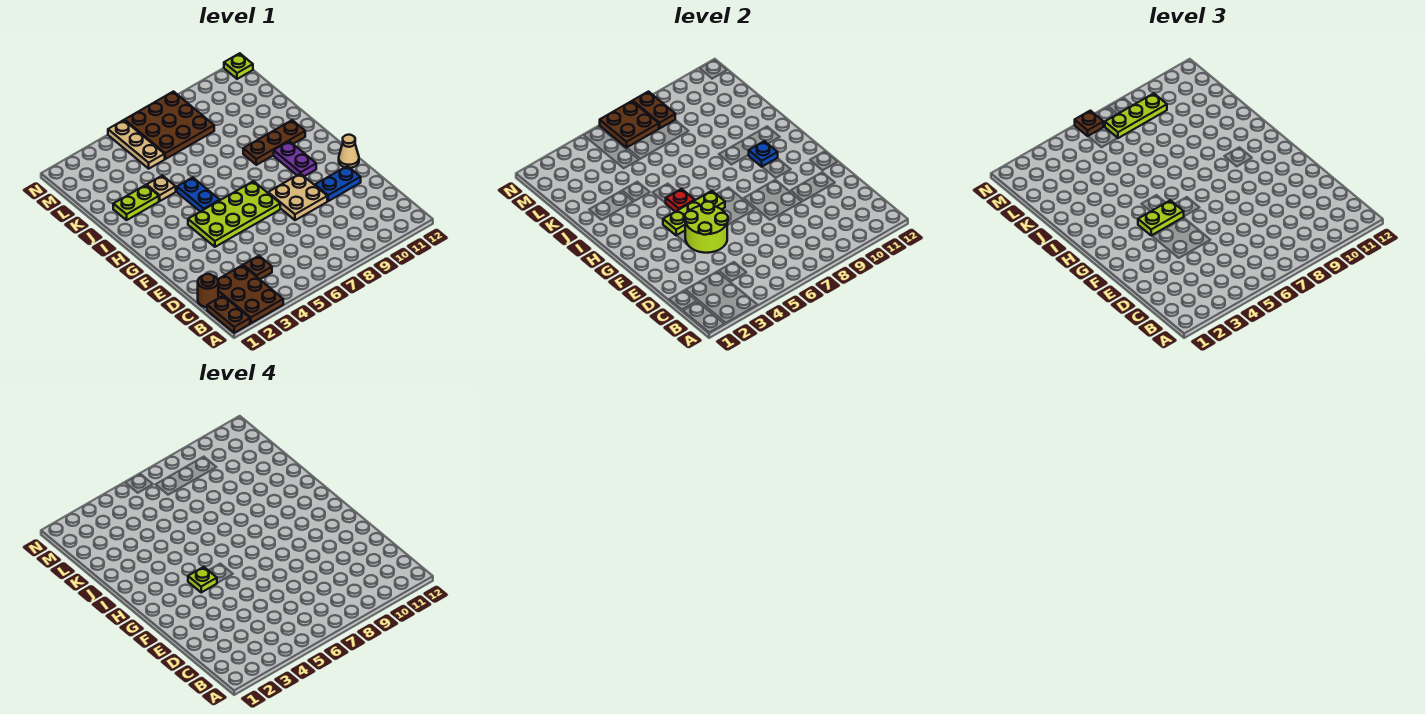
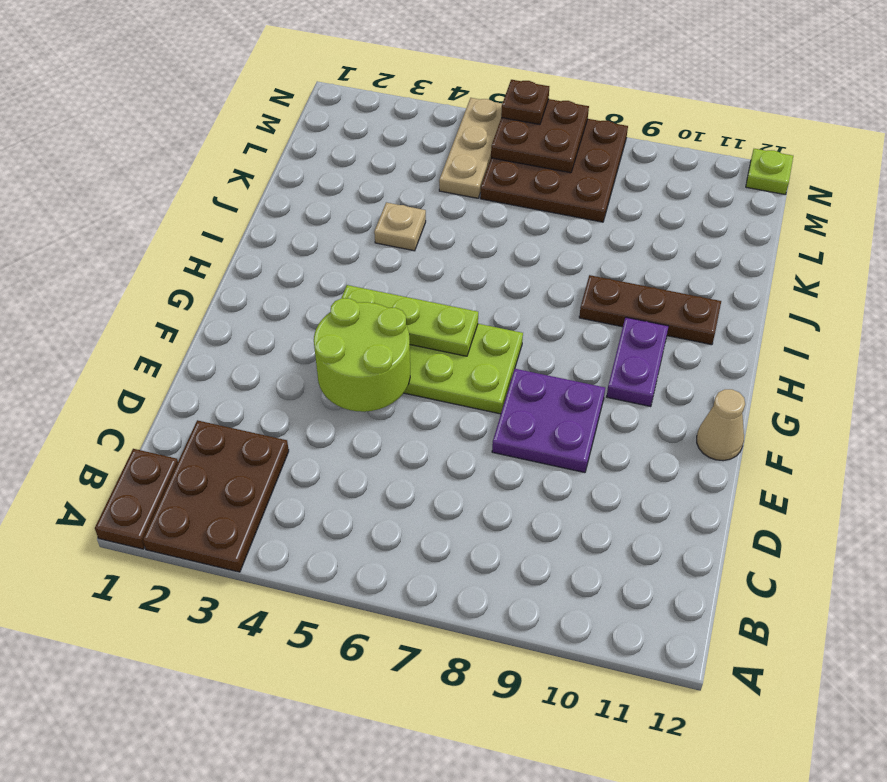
purple plate E8:F9 level 1 -> tan plate E8:F9 level 1
none -> brown round brick C1 level 1
none -> brown plate C4 level 1
none -> blue plate E10:E11 level 1

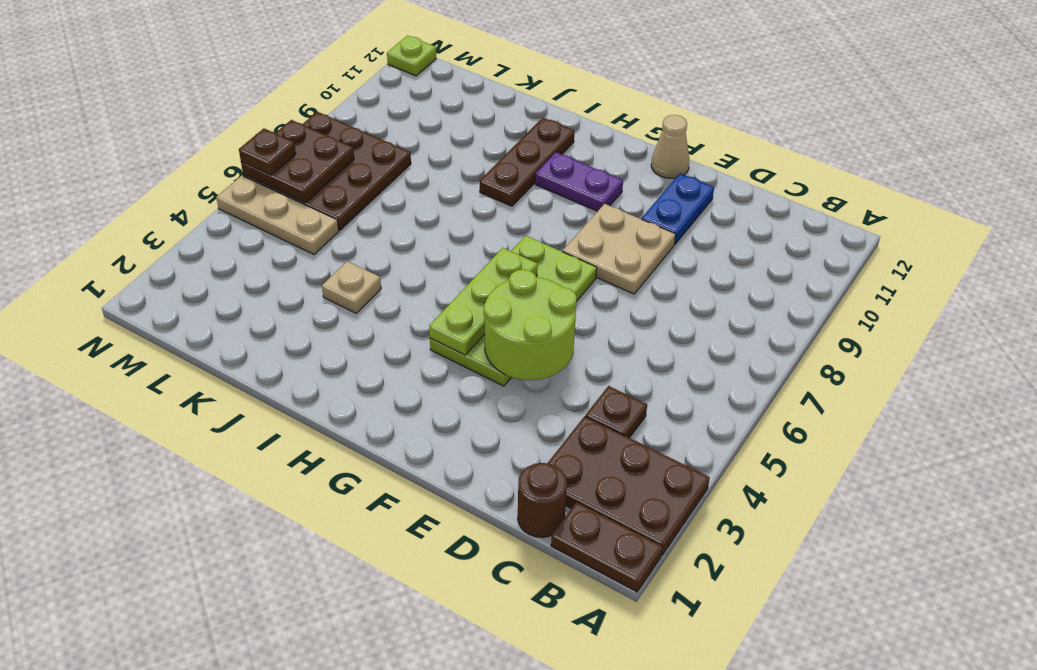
none -> blue plate H5:I5 level 1
none -> lime plate J2:J3 level 1
none -> red plate H5 level 2

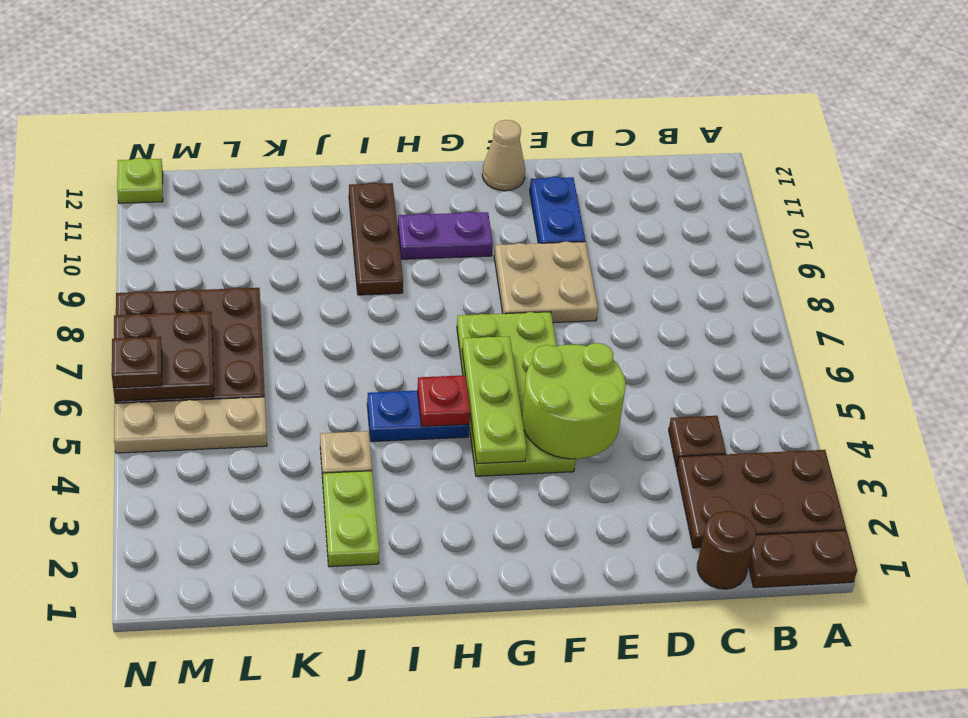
none -> blue plate H10 level 2
none -> brown plate M8:N8 level 2
none -> lime plate G4:G5 level 3

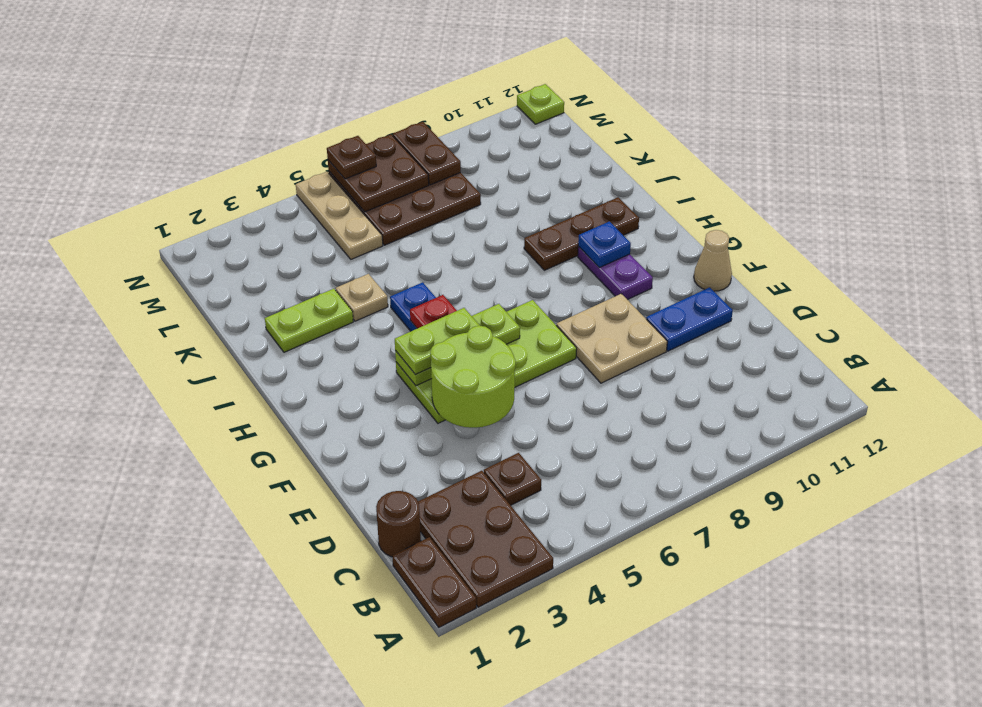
none -> lime plate M7:M9 level 3
none -> lime plate G4 level 4

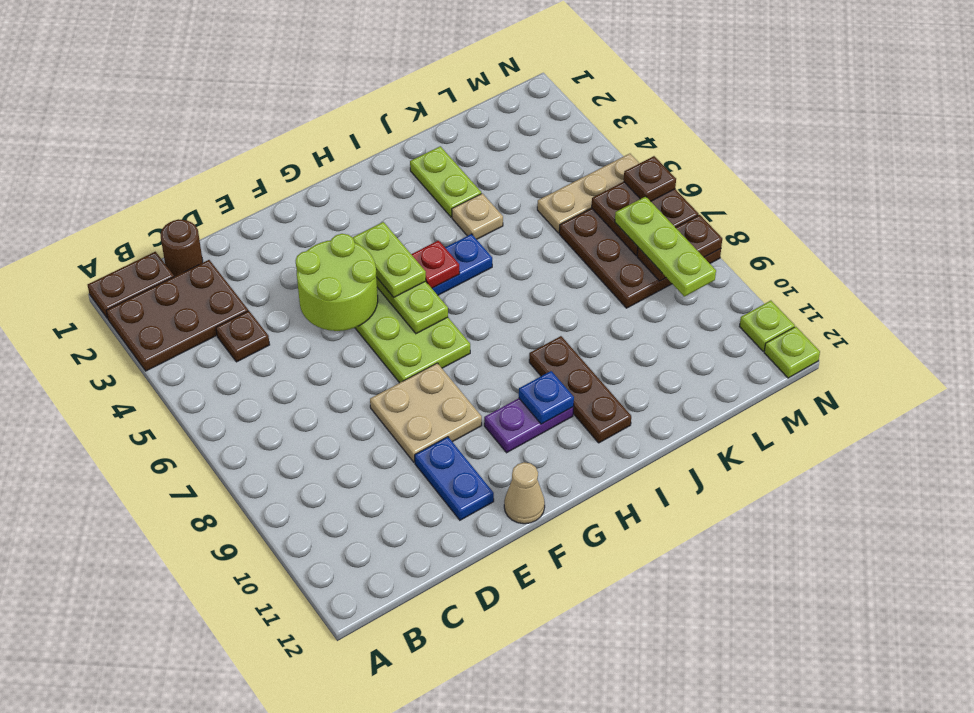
lime plate N11 level 1 -> lime plate G4 level 4

